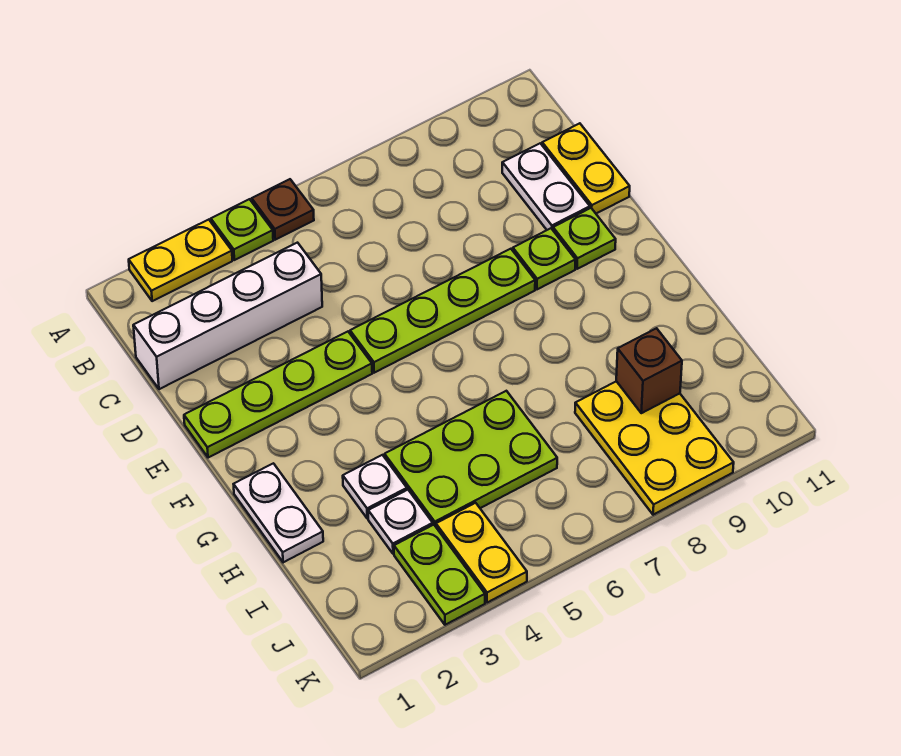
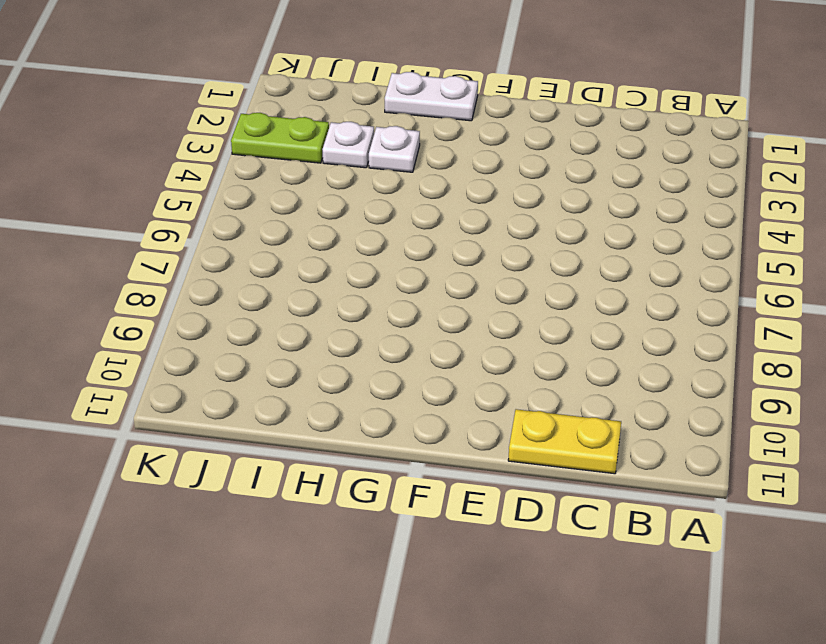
none -> yellow plate A2:A3 level 1
none -> lime plate A4 level 1
none -> brown plate A5 level 1

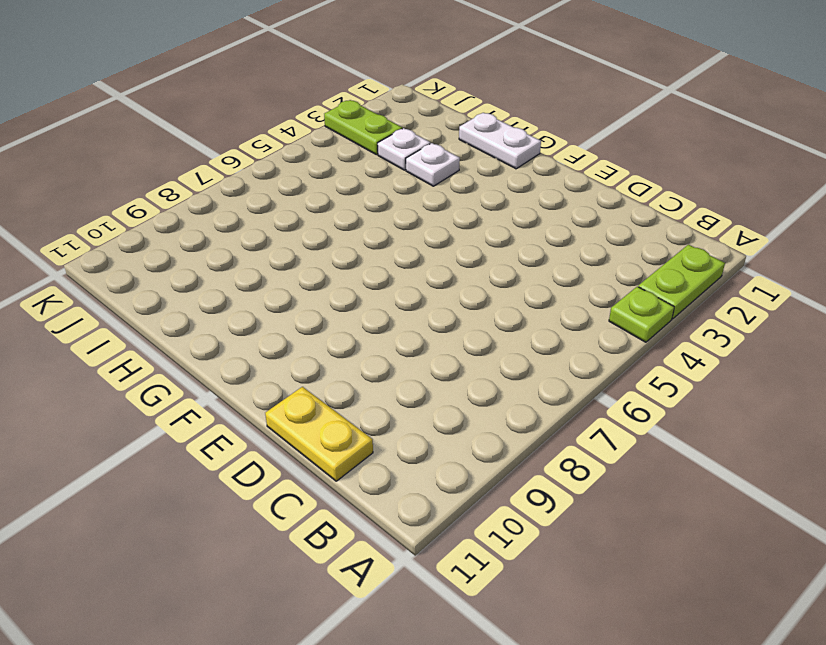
lime plate A2:A3 level 1 -> yellow plate A2:A3 level 1
none -> brown plate A5 level 1
none -> white brick C1:C4 level 1
none -> white plate C10:D10 level 1

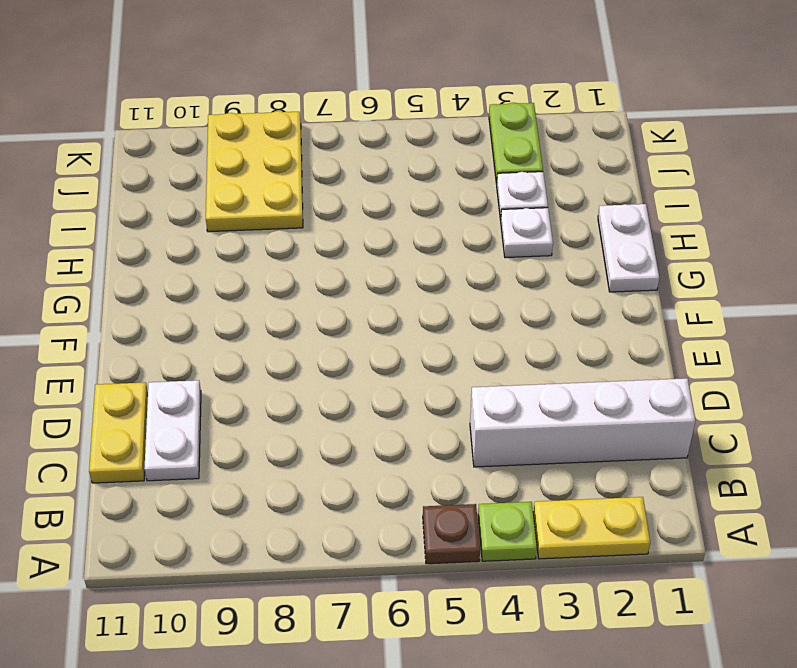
none -> lime plate E1:E4 level 1
none -> lime plate E5:E8 level 1
none -> lime plate E9 level 1

